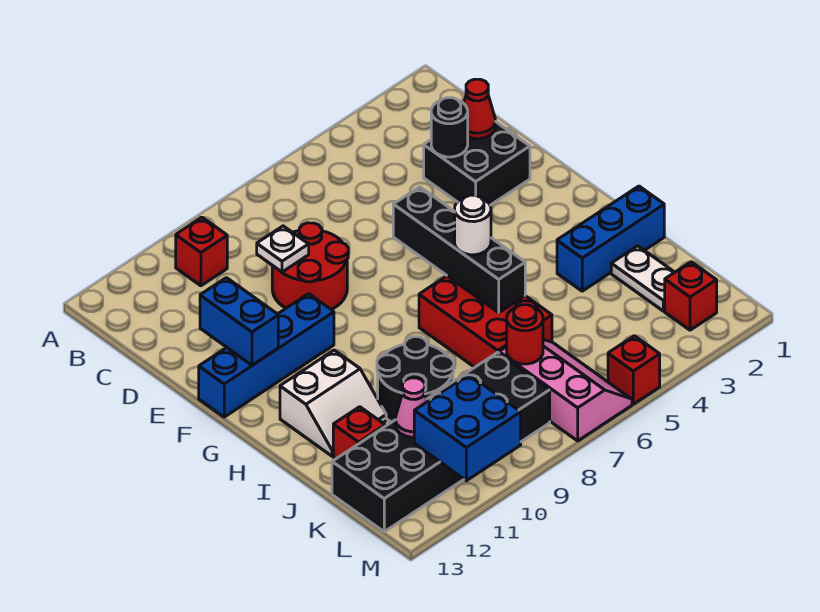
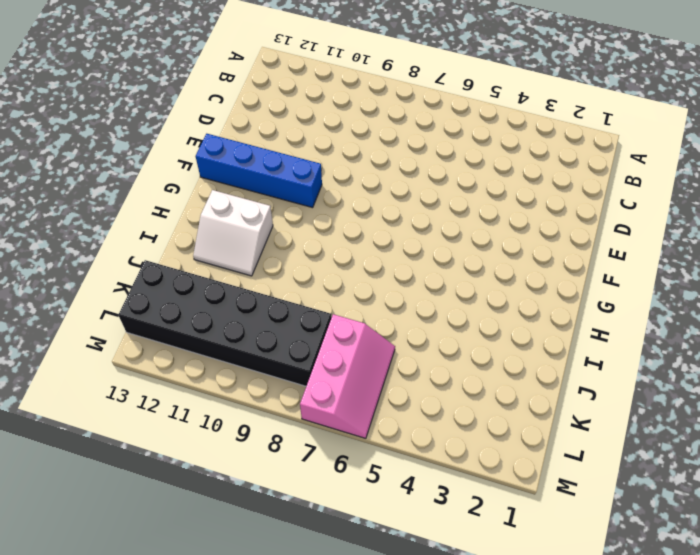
none -> red brick B10 level 1
none -> black brick D2:E3 level 1
none -> red round brick D8:E9 level 1

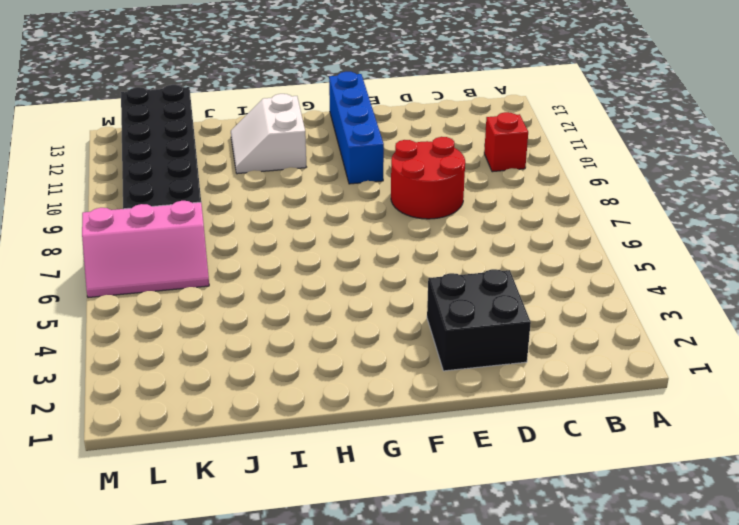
none -> red brick H6:J7 level 1
none -> blue brick I1:I3 level 1
none -> black round brick I9:J10 level 1

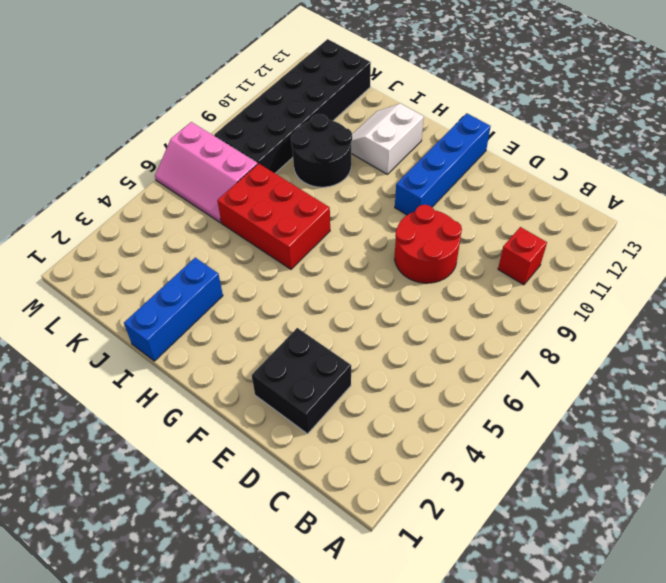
none -> white plate J2:K2 level 1
none -> red brick J12 level 1
none -> red brick L2 level 1

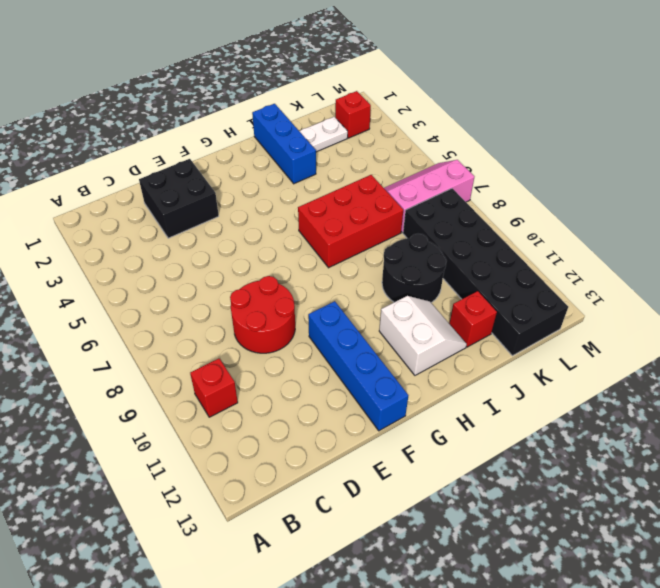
none -> red brick M5 level 1
none -> red cone D2 level 2
none -> black round brick D3 level 2

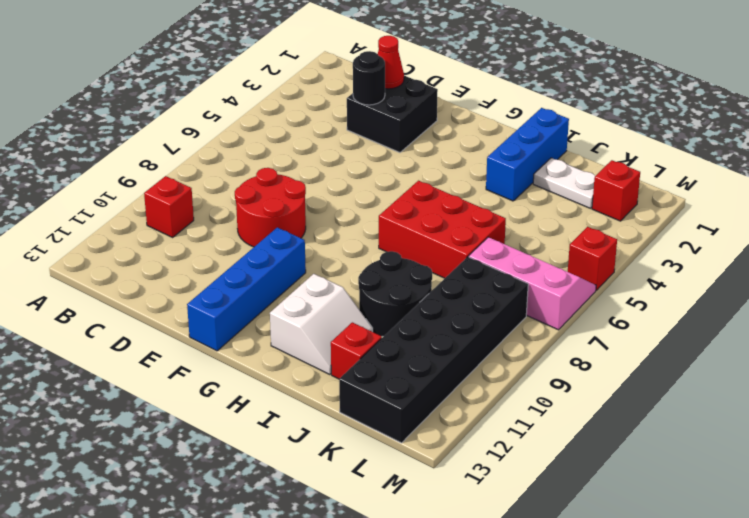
none -> white plate D9 level 2
none -> blue brick E12:F12 level 2
none -> black brick F6:I6 level 2

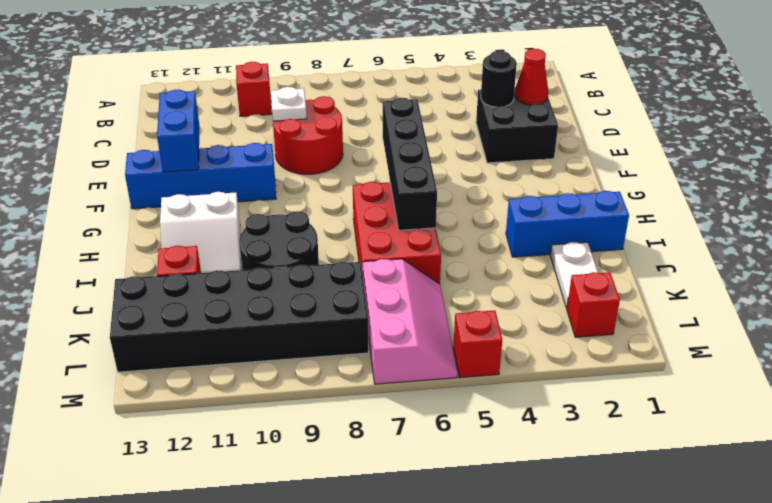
none -> red round brick K7 level 2
none -> pink cone K11 level 2
none -> blue brick L10:M11 level 2

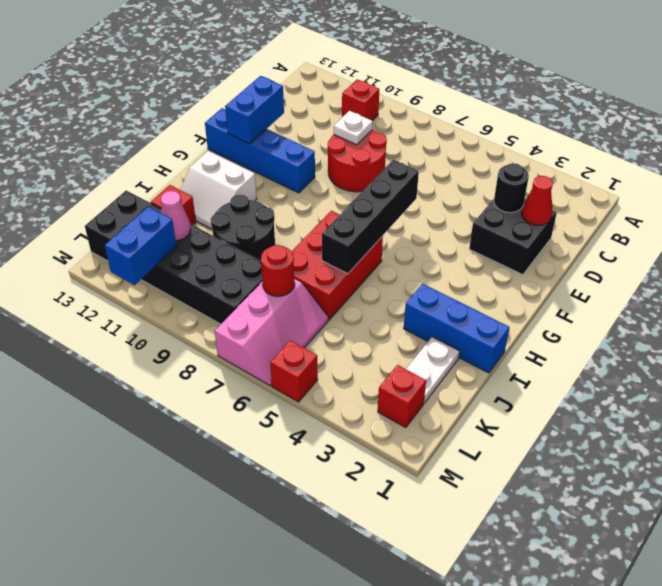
blue brick L11:M11 level 2 -> blue brick L10:M11 level 2
none -> white round brick H6 level 3

